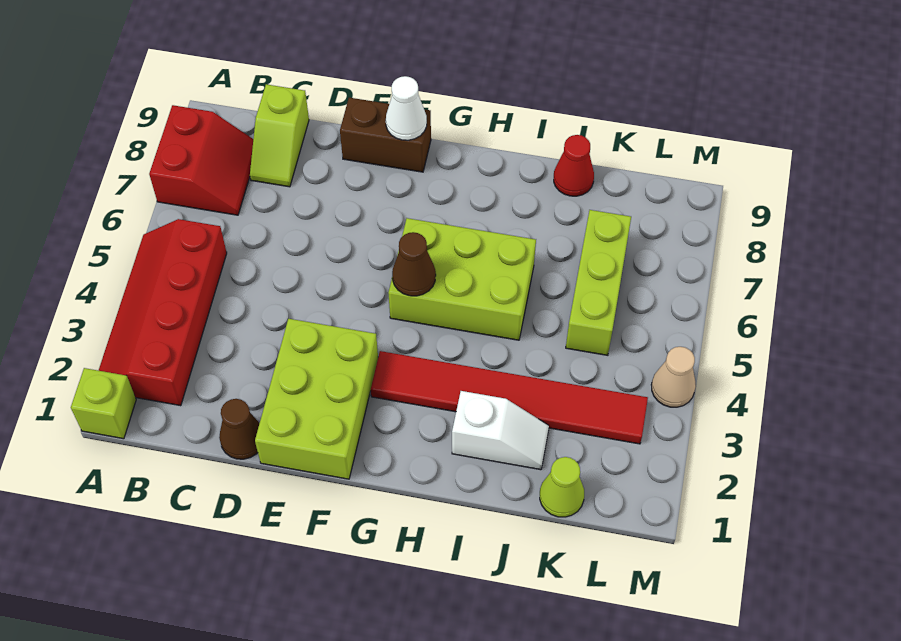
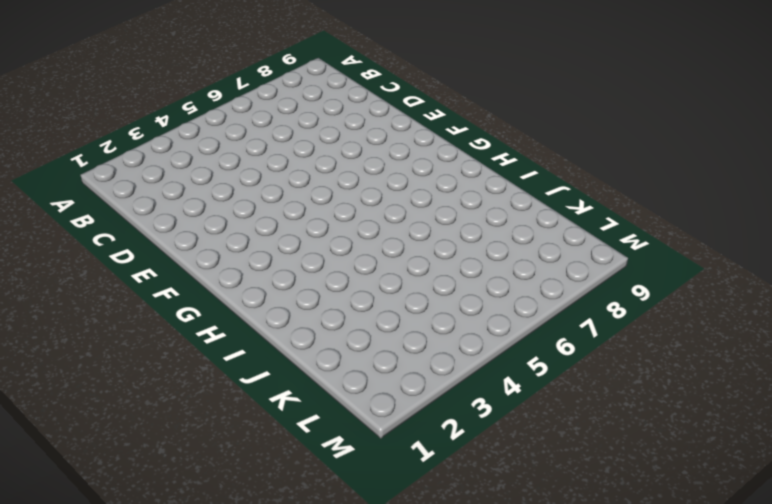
none -> lime brick A1 level 1
none -> red slope A2:B5 level 1 top B
none -> red slope A7:B8 level 1 top A

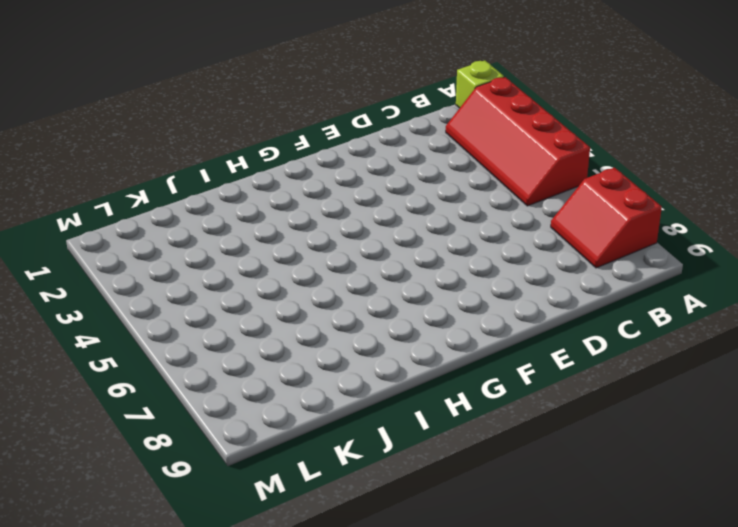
red slope A2:B5 level 1 top A -> red slope A2:B5 level 1 top B
none -> lime slope C8:C9 level 1 top 9
none -> brown cone D1 level 1
none -> lime brick E1:F3 level 1

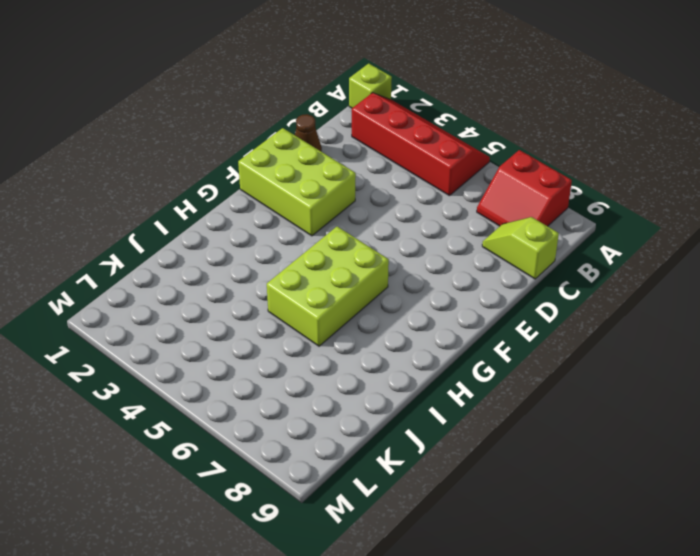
none -> brown brick E9:F9 level 1
none -> red tile G3:L3 level 1
none -> white slope I2:J2 level 1 top I

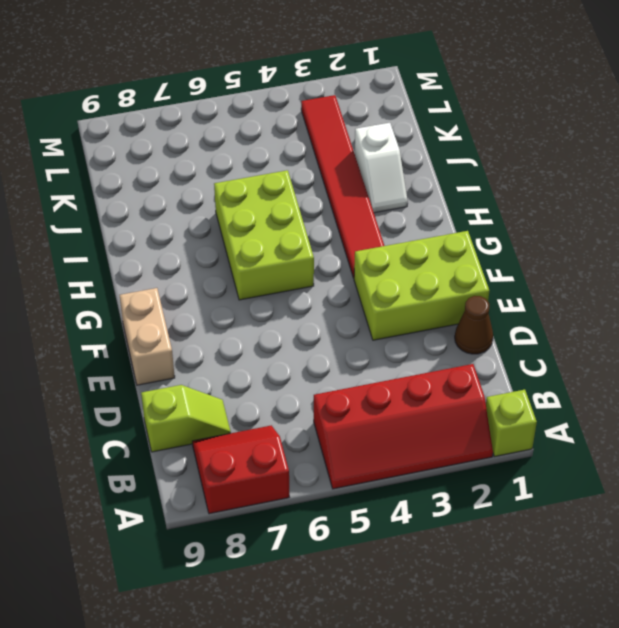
tan brick E9:F9 level 1 -> brown brick E9:F9 level 1
white slope I2:J2 level 1 top J -> white slope I2:J2 level 1 top I
none -> red cone J9 level 1
none -> lime cone K1 level 1
none -> lime brick K5:K7 level 1

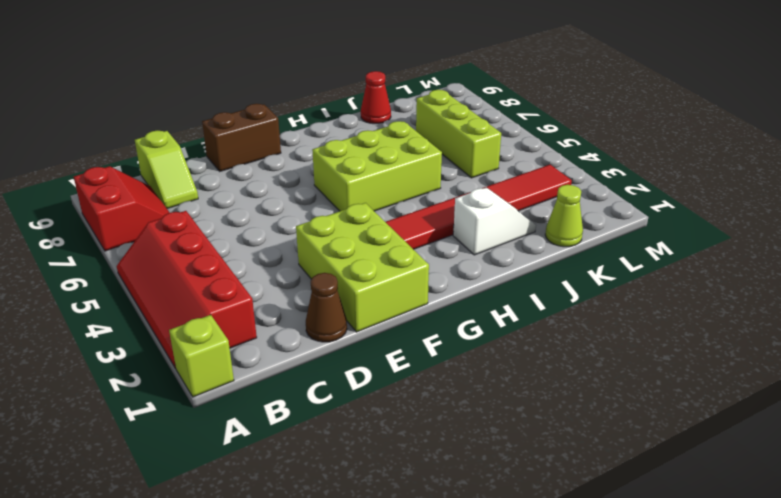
none -> tan cone M4 level 1
none -> white cone F9 level 2
none -> brown cone G5 level 2

